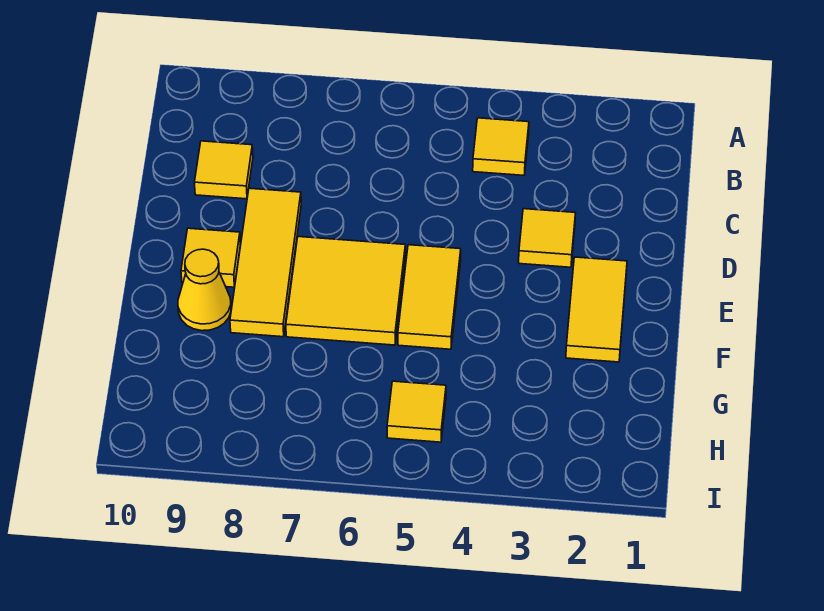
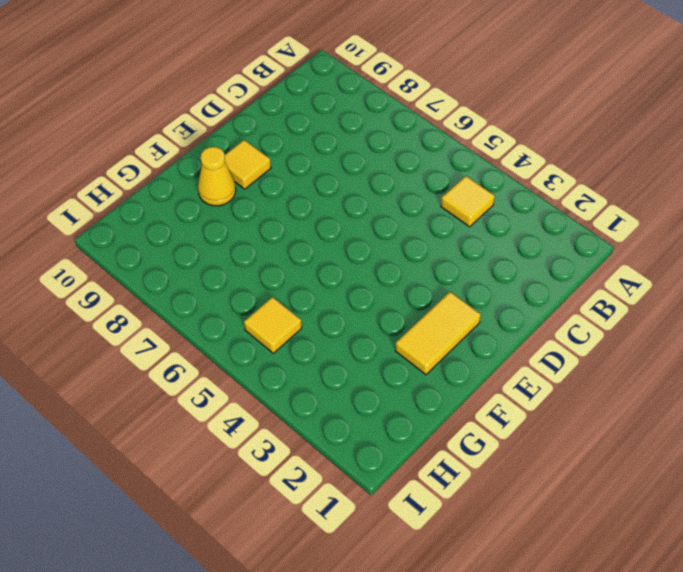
none -> yellow tile C9 level 1
none -> yellow tile D3 level 1

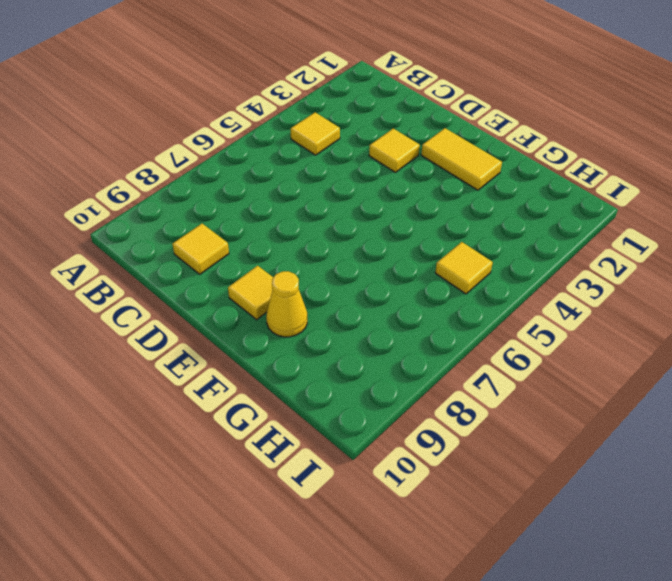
none -> yellow tile D8:F8 level 1
none -> yellow tile E5:F5 level 1

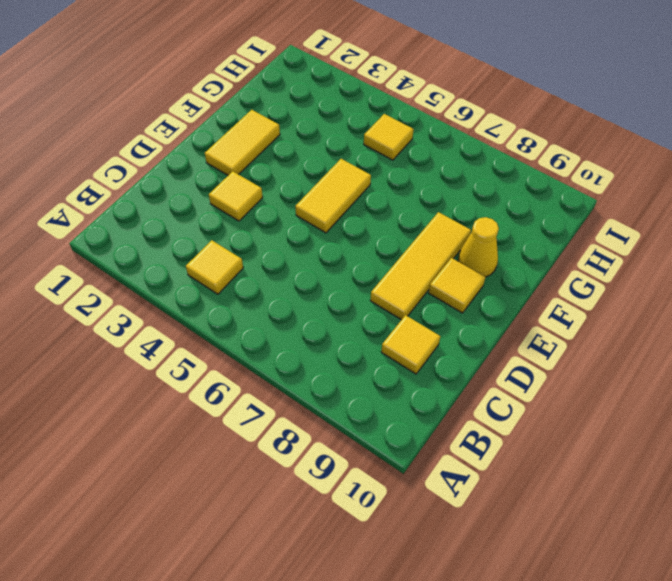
none -> yellow tile E6:F7 level 1

